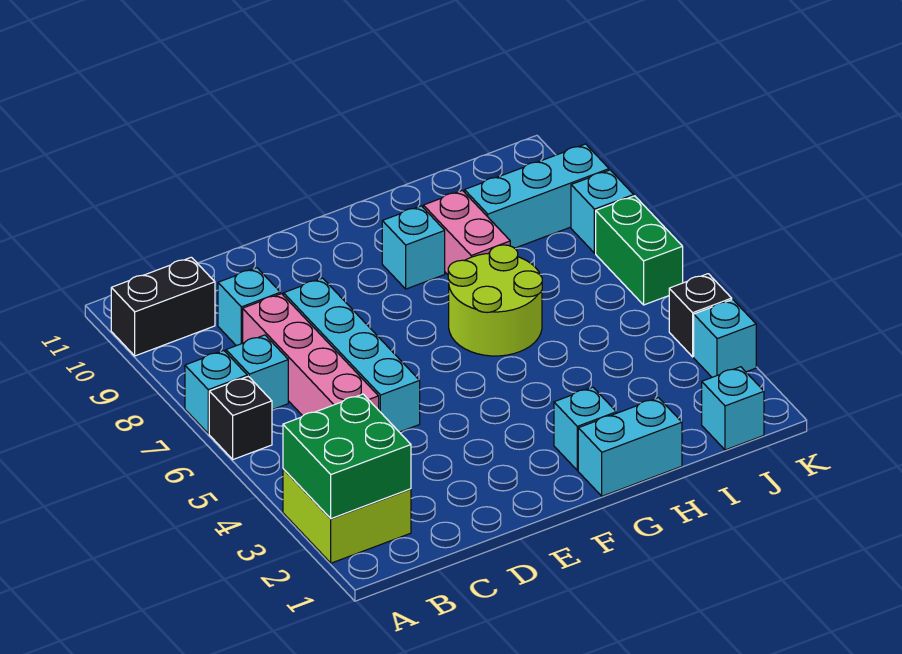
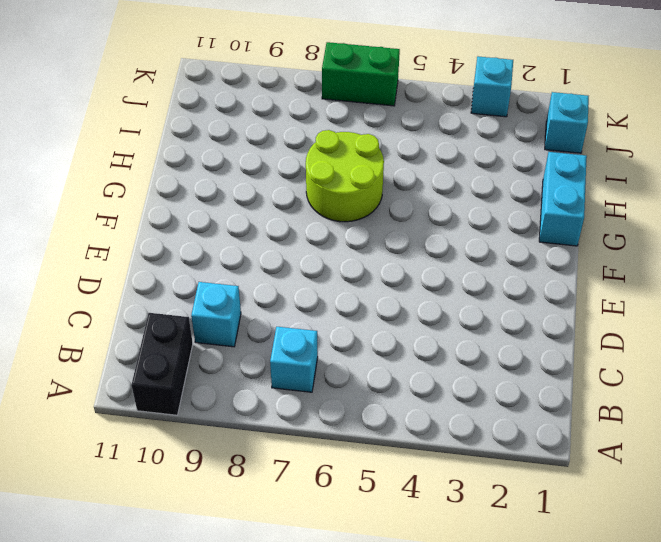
none -> lime brick A2:B3 level 1
none -> black brick A6 level 1
none -> cyan brick A7 level 1

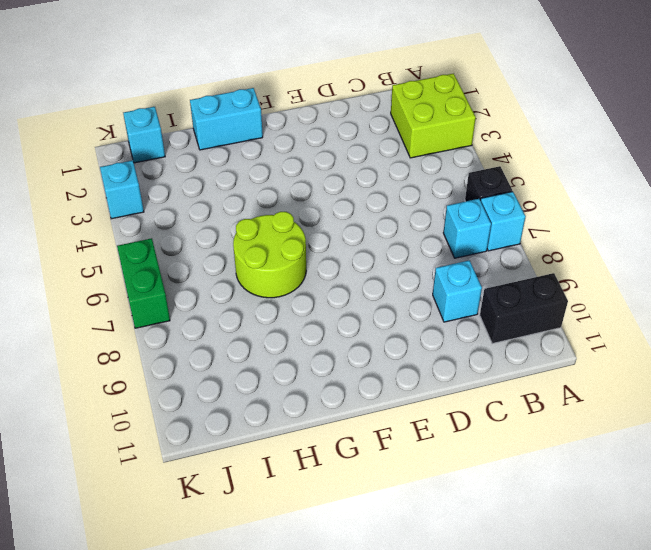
none -> pink brick C5:C8 level 1
none -> cyan brick D5:D8 level 1
none -> cyan brick G2 level 1

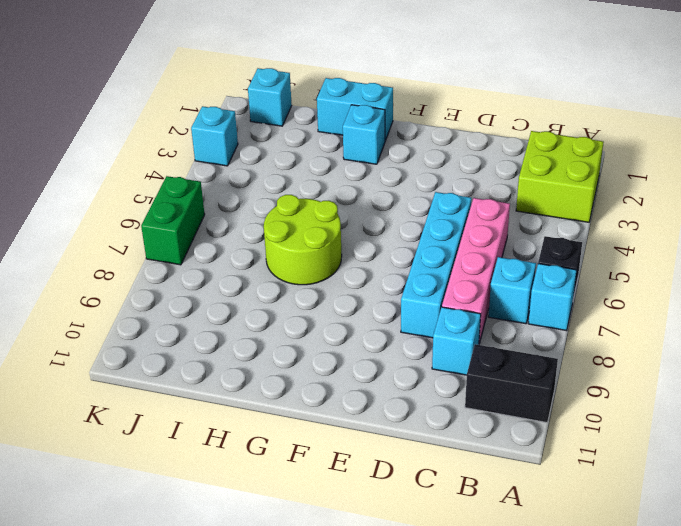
none -> cyan brick G9 level 1
none -> pink brick H8:H9 level 1
none -> cyan brick I9:K9 level 1

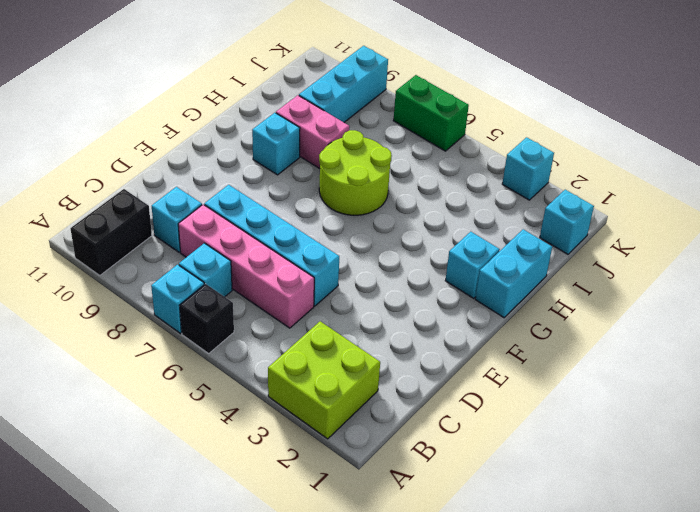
none -> black brick K4 level 1
none -> cyan brick K8 level 1
none -> green brick A2:B3 level 2

